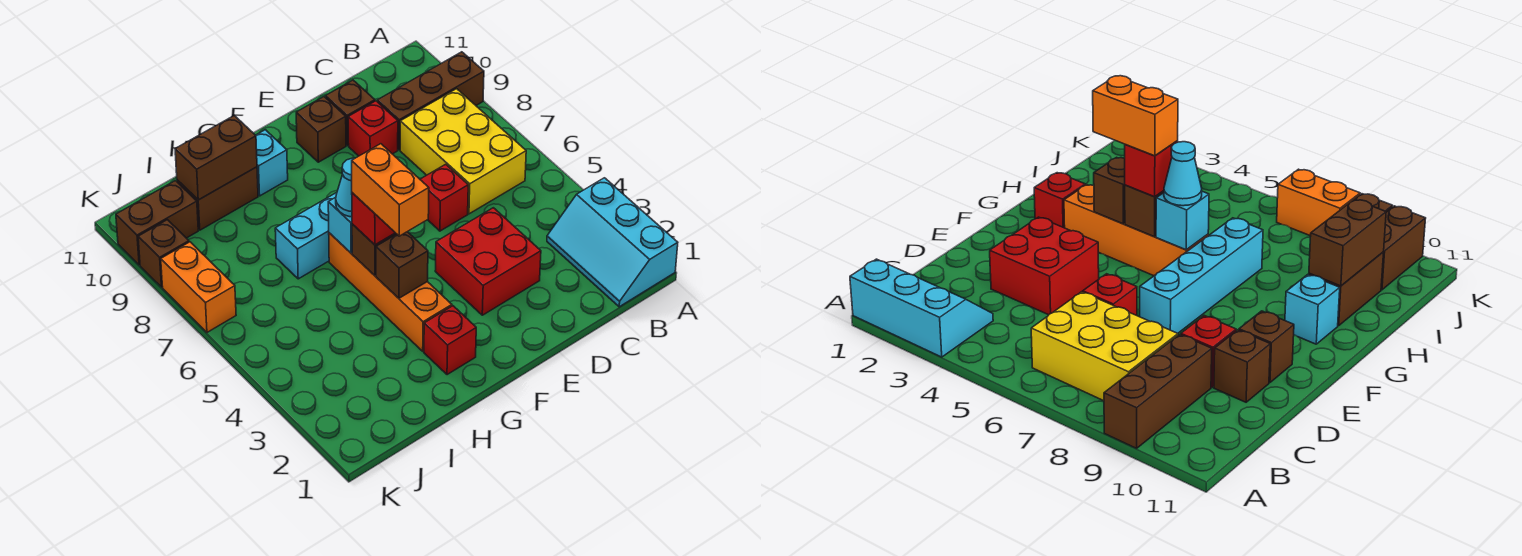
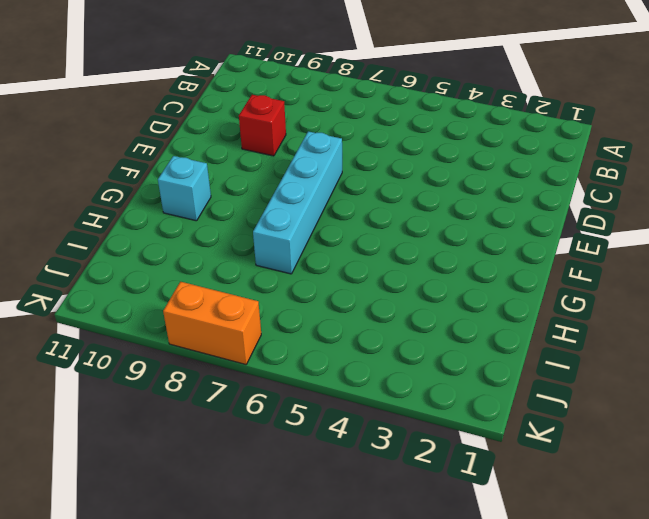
none -> cyan slope A1:B3 level 1 top A
none -> brown brick A9:C9 level 1
none -> yellow brick B6:C8 level 1

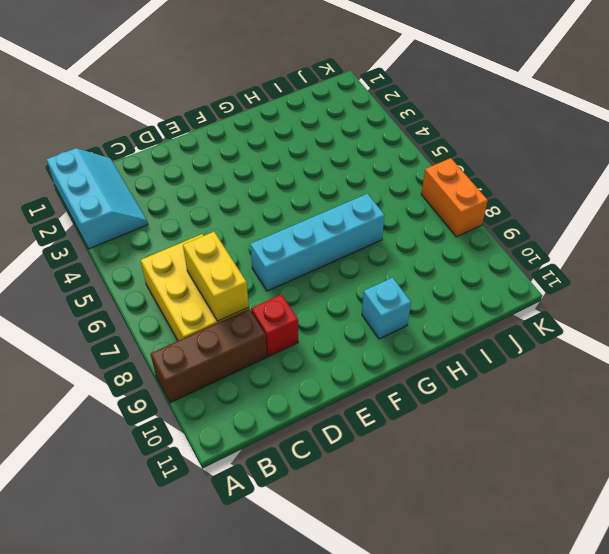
yellow brick C7:C8 level 2 -> none
none -> red brick D3:E4 level 1
none -> red brick D6 level 1
none -> brown brick D10 level 1

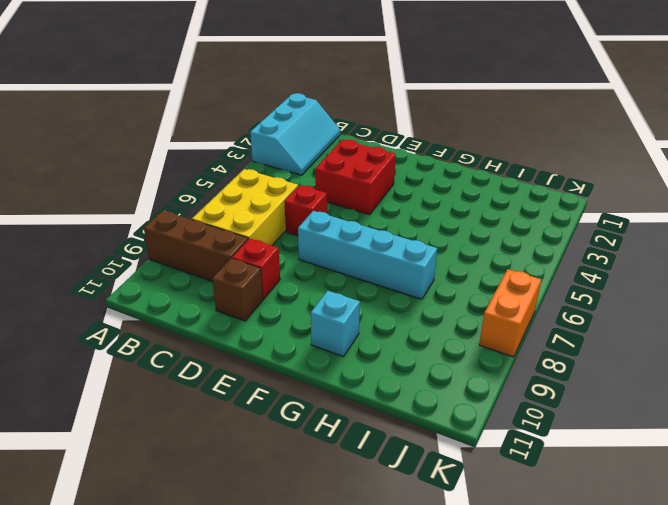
none -> brown brick E10 level 1
none -> red brick G2 level 1
none -> orange brick G3:G6 level 1

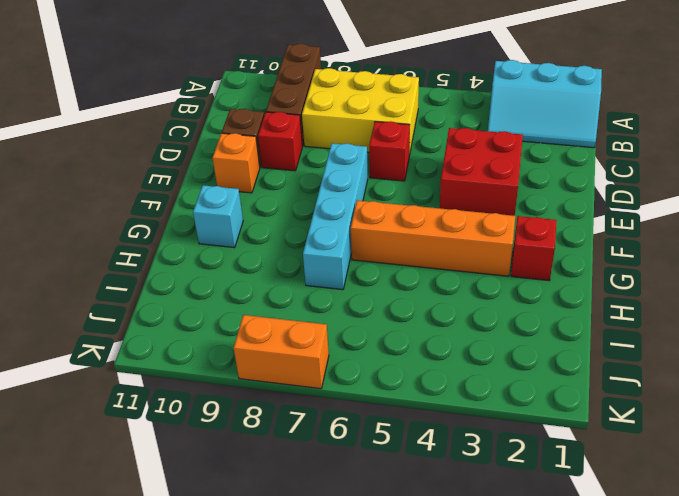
orange brick E10 level 1 -> brown brick E10 level 1
none -> brown brick H10:I10 level 1
none -> brown brick J10:K10 level 1
none -> brown brick K9 level 1

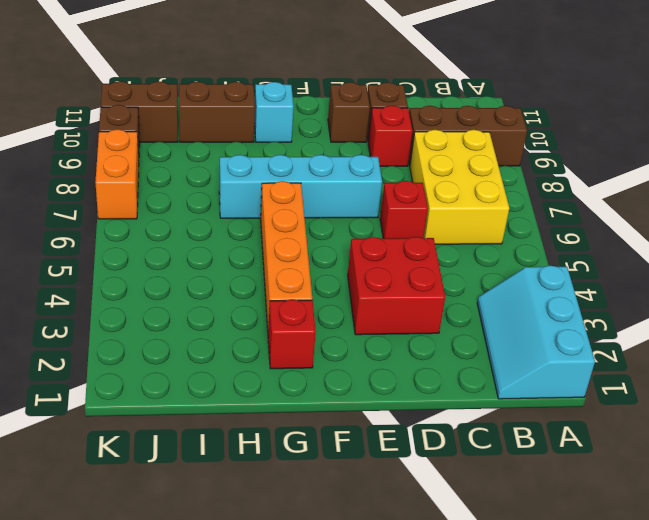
none -> brown brick G4 level 2
none -> brown brick G5 level 2
none -> cyan brick G6 level 2

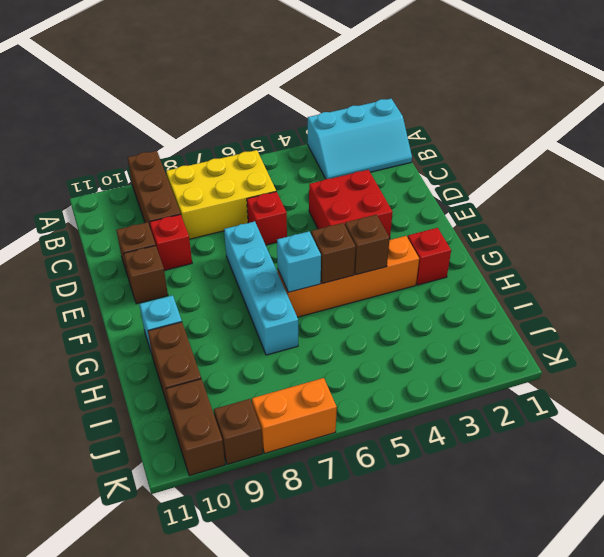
none -> brown brick H10:I10 level 2
none -> red brick G5 level 3
none -> cyan cone G6 level 3

